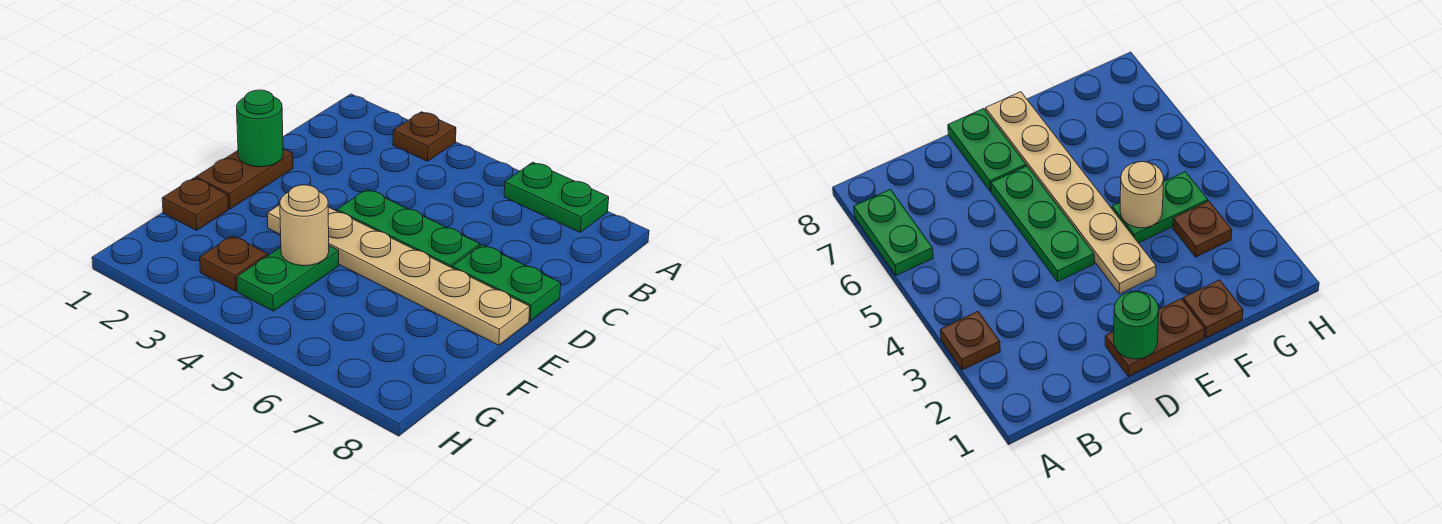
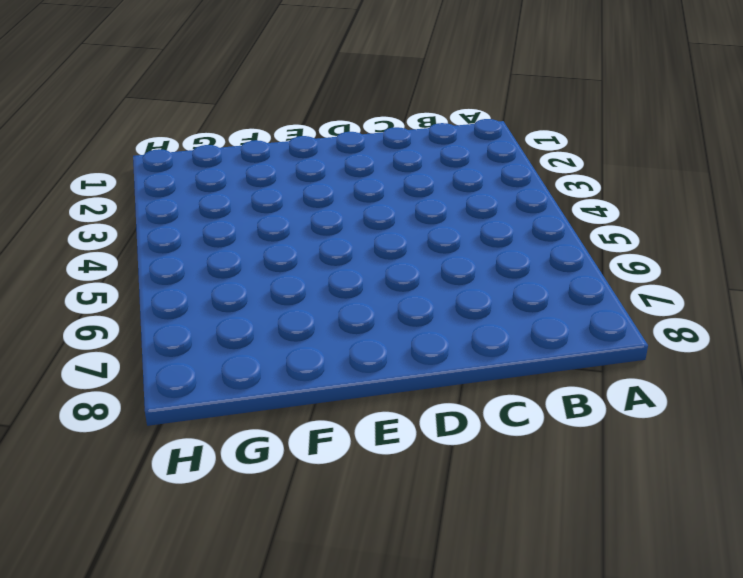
none -> brown plate A3 level 1
none -> green plate A6:A7 level 1

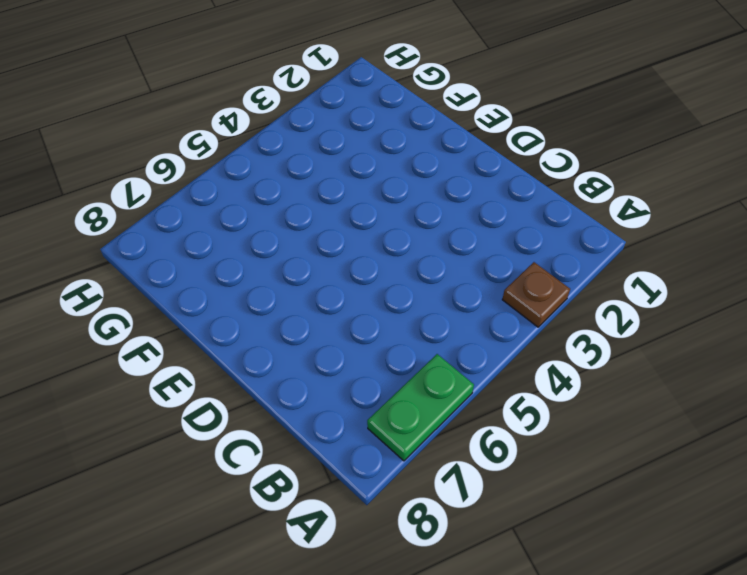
none -> brown plate D1:E1 level 1
none -> green plate D4:D6 level 1

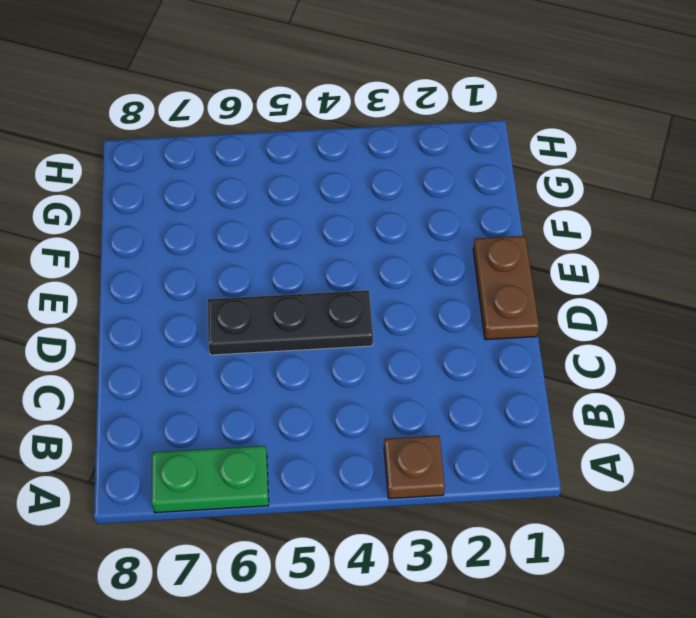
black plate D4:D6 level 1 -> green plate D4:D6 level 1
none -> green plate D7:D8 level 1
none -> tan plate E3:E8 level 1

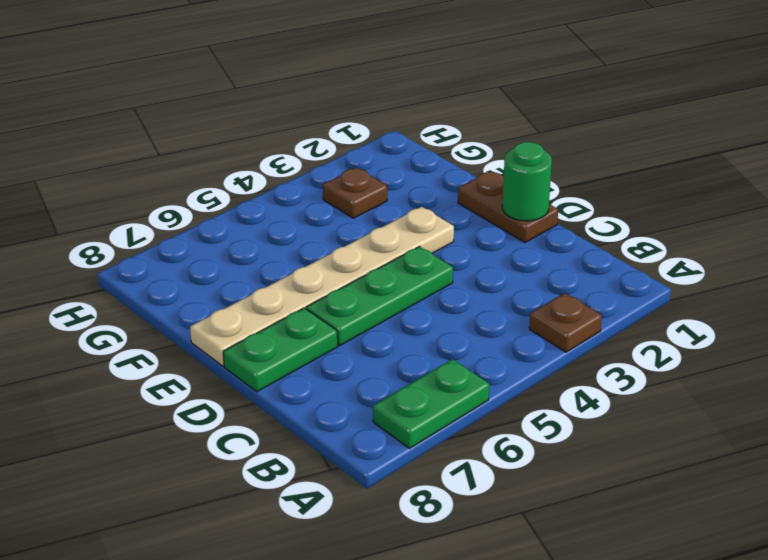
none -> brown plate F1 level 1
none -> green plate F4:G4 level 1

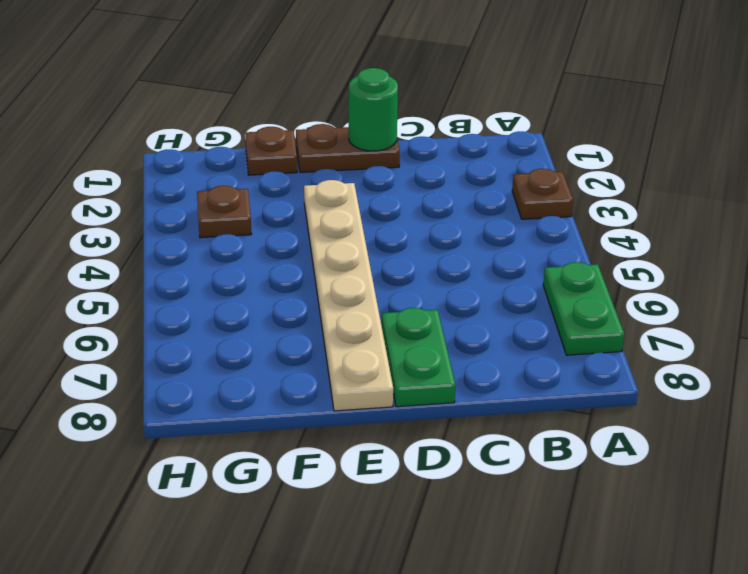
none -> green plate D4:D6 level 1
none -> green plate F4:G4 level 1

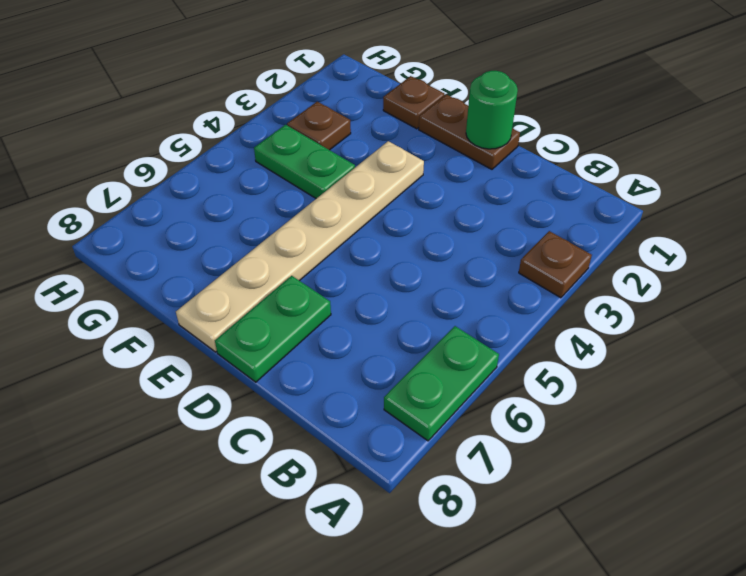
none -> green plate D4:D6 level 1
none -> tan round brick F4 level 2

